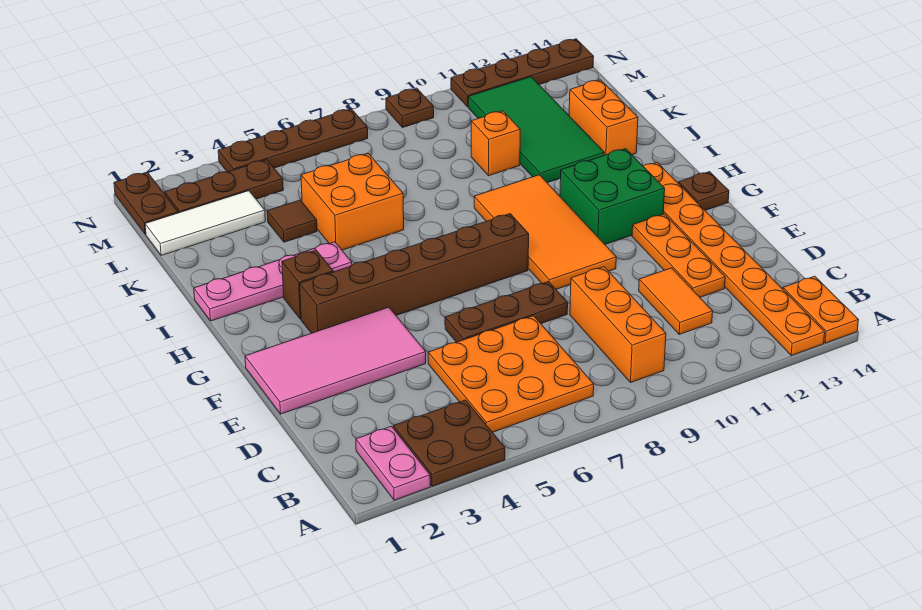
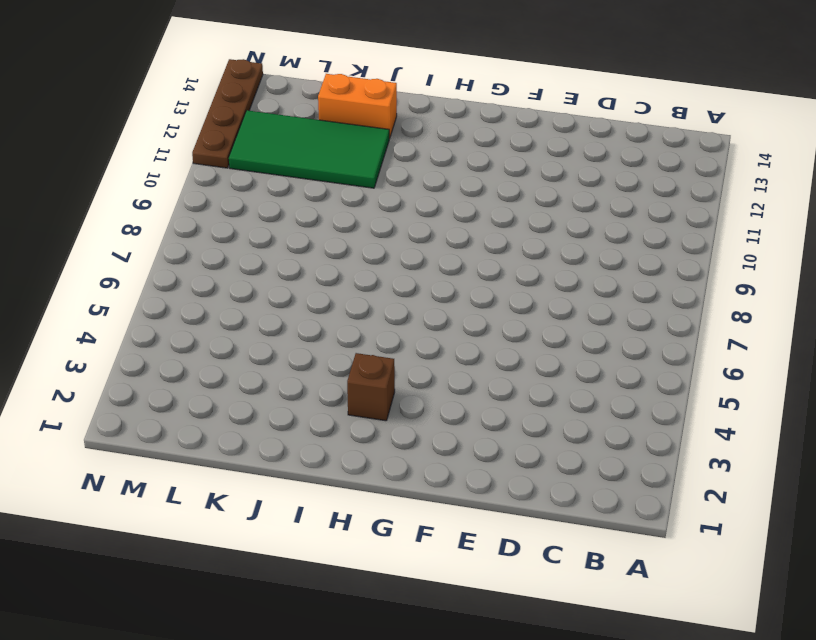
none -> pink plate A2:B2 level 1
none -> brown plate A3:B4 level 1
none -> orange plate A13:H13 level 1

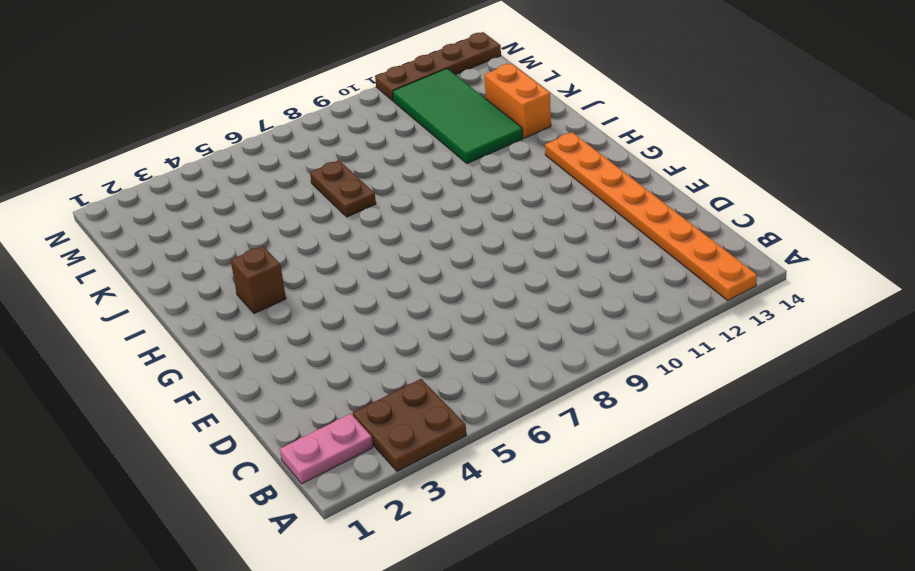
pink plate B1:B2 level 1 -> pink plate A2:B2 level 1
brown plate J7:K7 level 1 -> brown plate M1:N1 level 1
none -> orange plate A14:B14 level 1
none -> orange plate B5:D7 level 1
none -> orange brick B9:D9 level 1

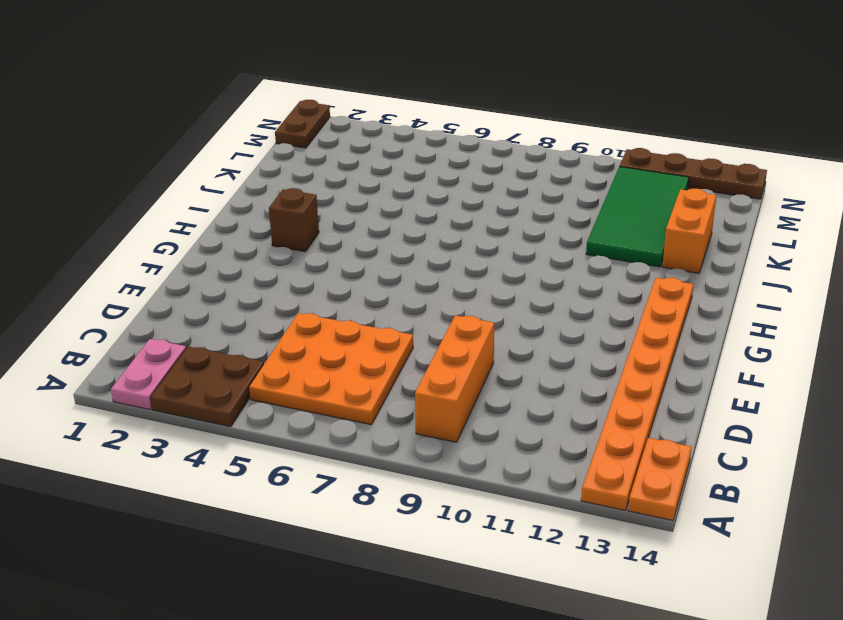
none -> orange tile C11:D11 level 1
none -> orange plate D12:F12 level 1
none -> pink tile E1:F4 level 1

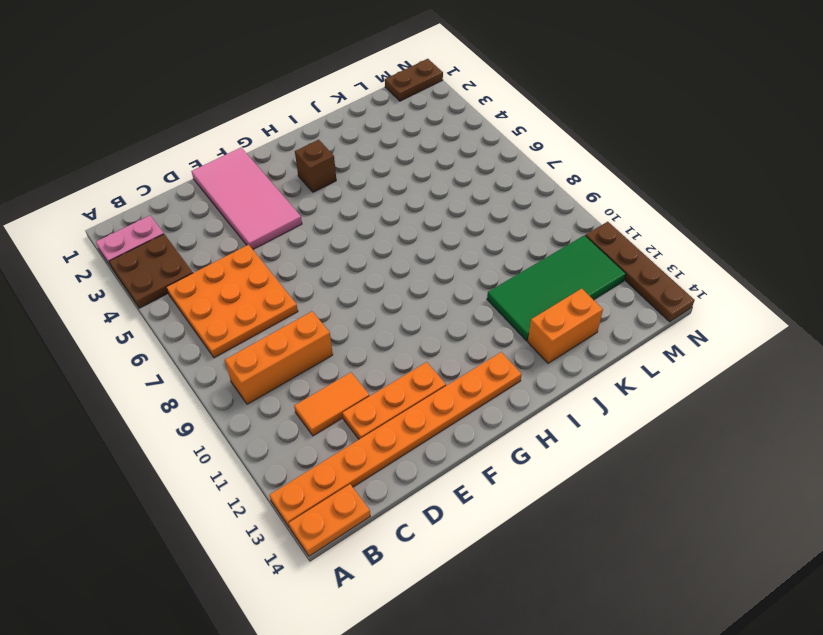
none -> brown plate E6:E8 level 1
none -> orange tile F9:I10 level 1
none -> brown brick G3:G8 level 1

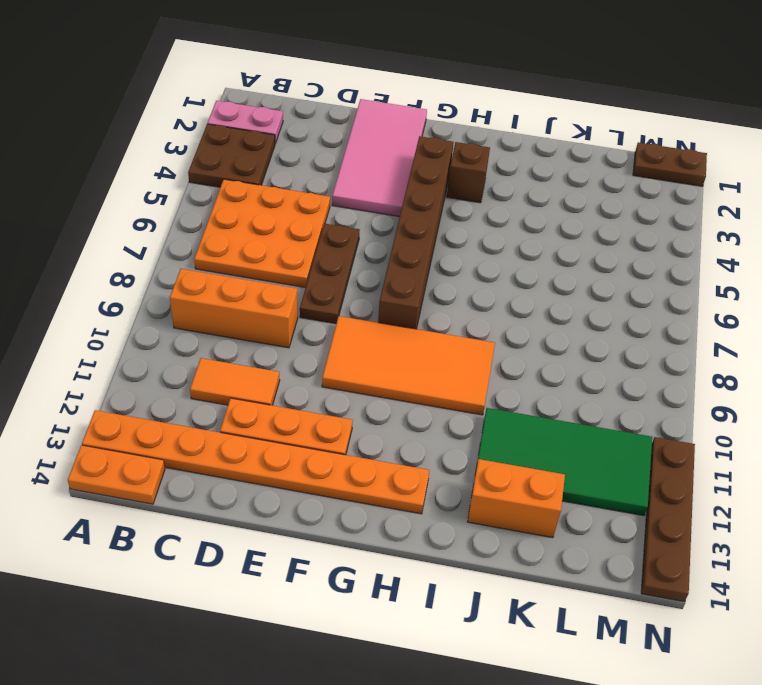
none -> green brick G11:H12 level 1
none -> brown plate G14 level 1
none -> pink plate I1:I4 level 1

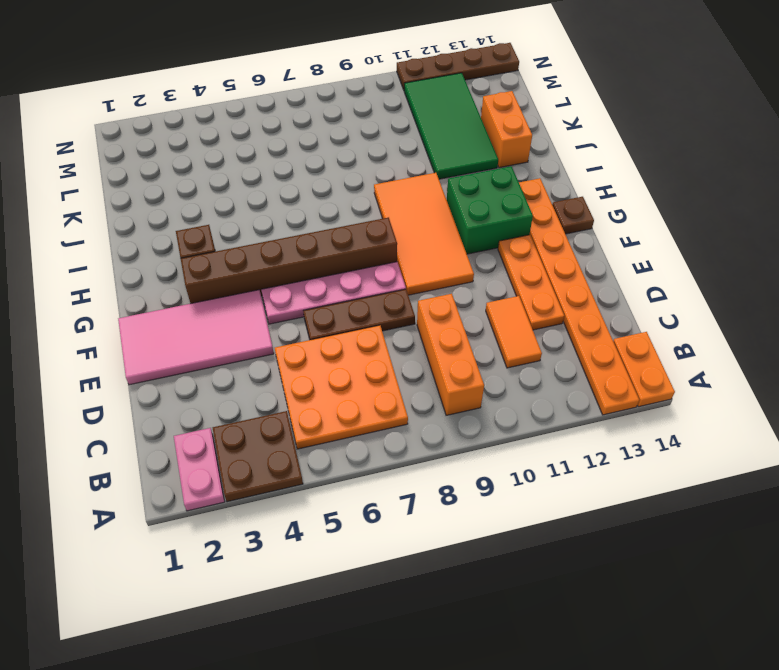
pink plate F5:F8 level 1 -> pink plate I1:I4 level 1
none -> orange brick J5:K6 level 1
none -> brown tile K4 level 1
none -> orange brick K10 level 1

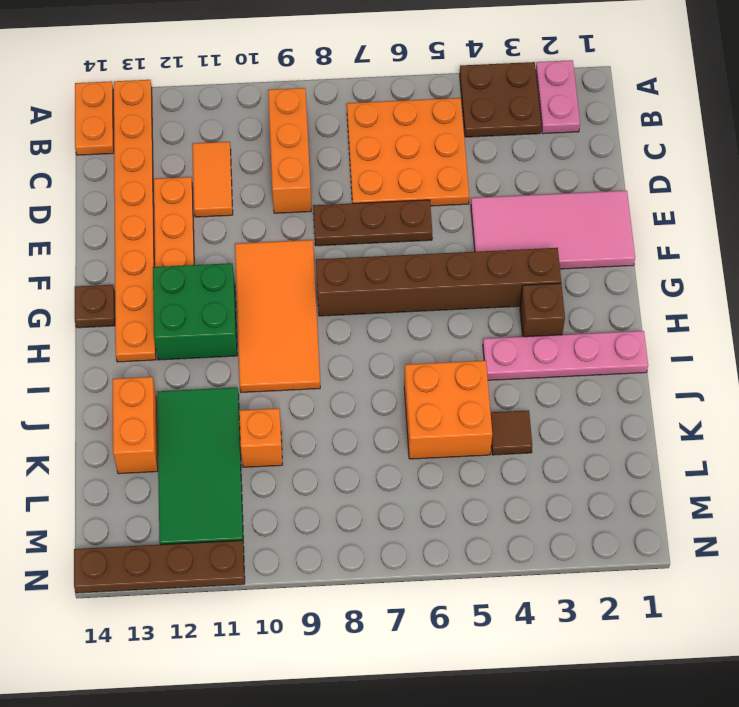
none -> white tile L1:L3 level 1
none -> brown plate M1:N1 level 1
none -> brown plate M2:M4 level 1

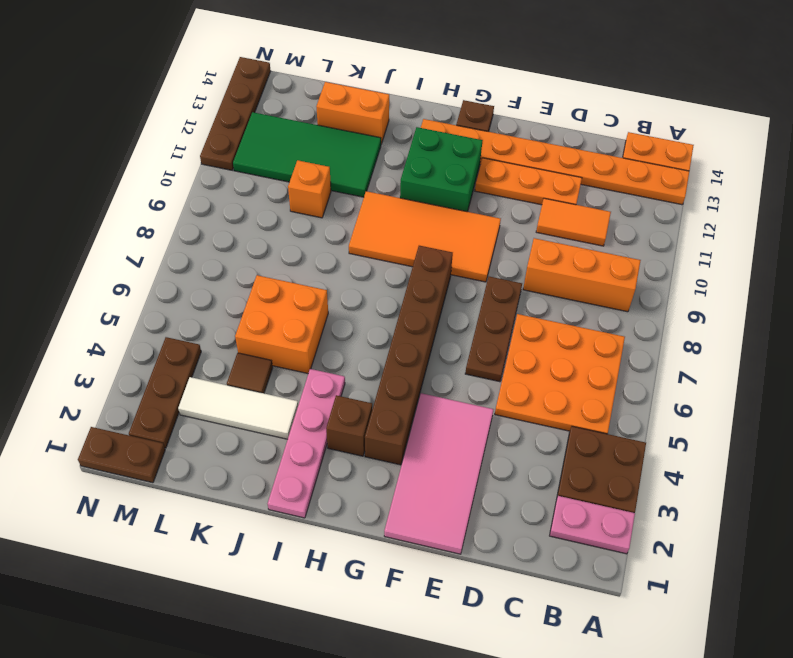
white tile J3:L3 level 1 -> white tile L1:L3 level 1
none -> brown plate N4:N7 level 1
none -> brown plate N9 level 1

